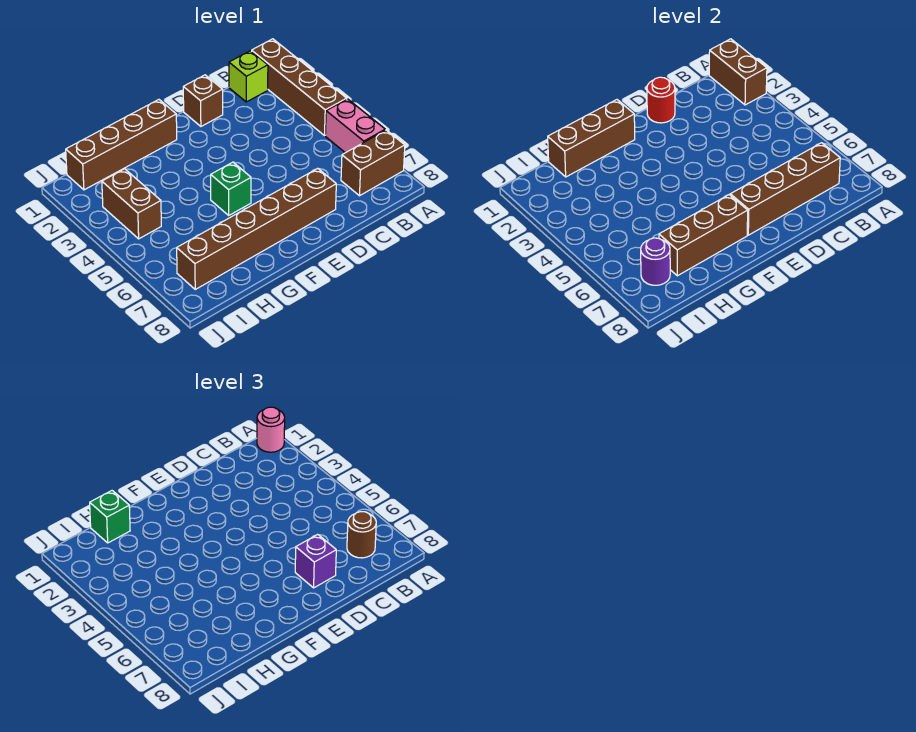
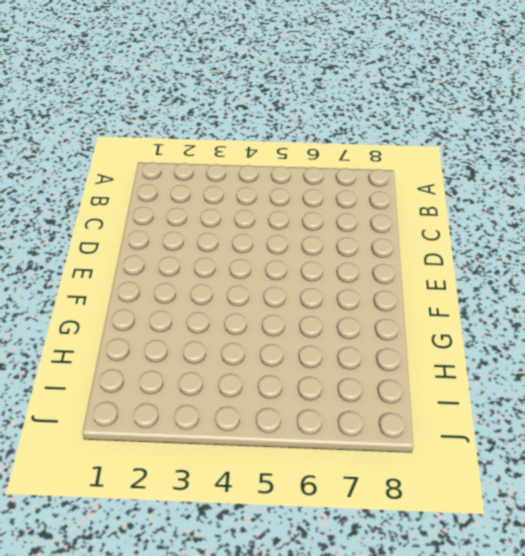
none -> brown brick A1:A4 level 1
none -> pink brick A5:A6 level 1
none -> brown brick A7:B7 level 1

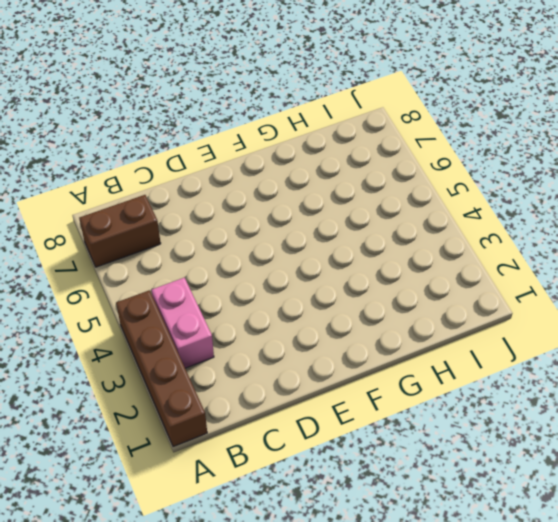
pink brick B3:B4 level 1 -> pink brick A5:A6 level 1
none -> lime brick B1 level 1
none -> brown brick D1 level 1
none -> brown brick D7:I7 level 1

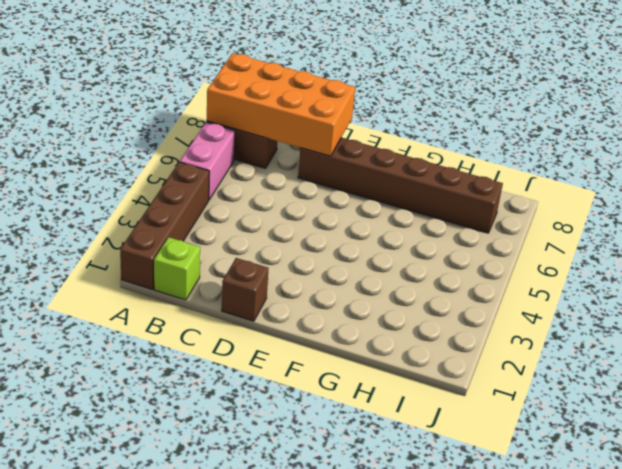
orange brick A7:D8 level 2 -> brown brick B7:E7 level 2
none -> brown brick F1:I1 level 1
none -> green brick F5 level 1
none -> brown brick I3:I4 level 1

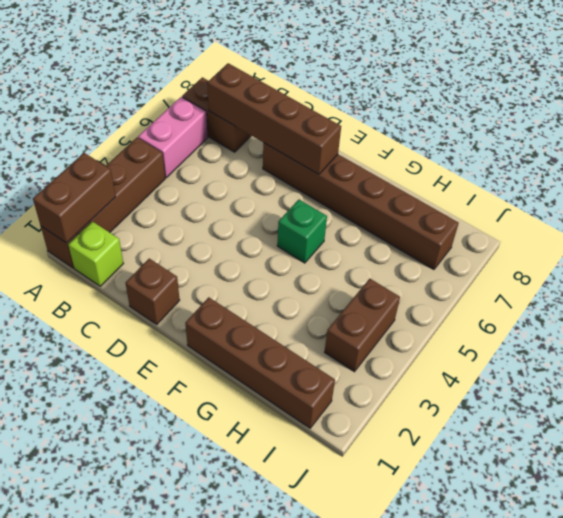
none -> red round brick D1 level 2
none -> brown brick F1:H1 level 2
none -> brown brick F7:H7 level 2

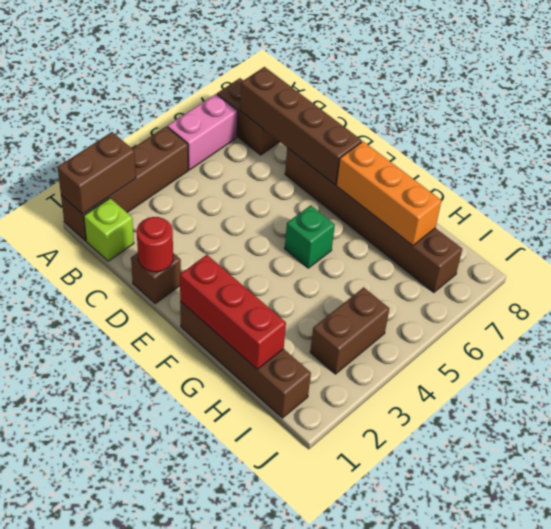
red brick F1:H1 level 2 -> brown brick F1:H1 level 2
orange brick F7:H7 level 2 -> brown brick F7:H7 level 2
none -> purple round brick I7 level 2
none -> pink round brick A1 level 3
none -> brown round brick B7 level 3

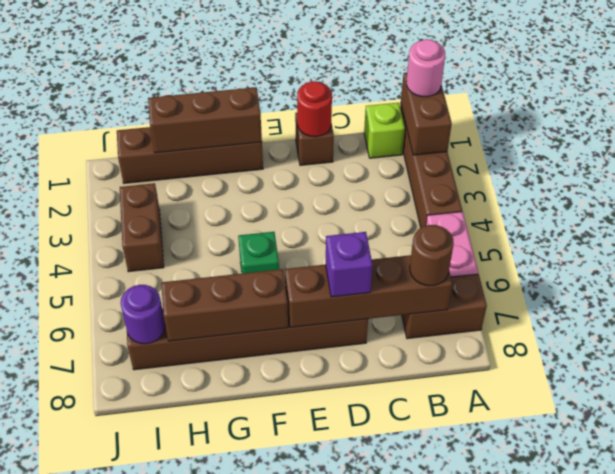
none -> green brick H1 level 3

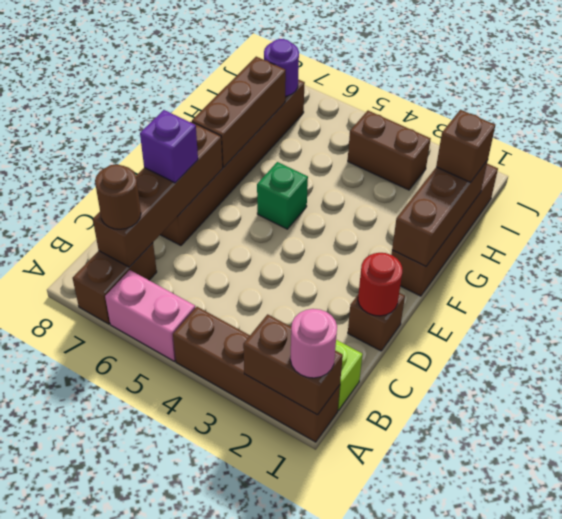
brown brick H1 level 3 -> green brick H1 level 3

